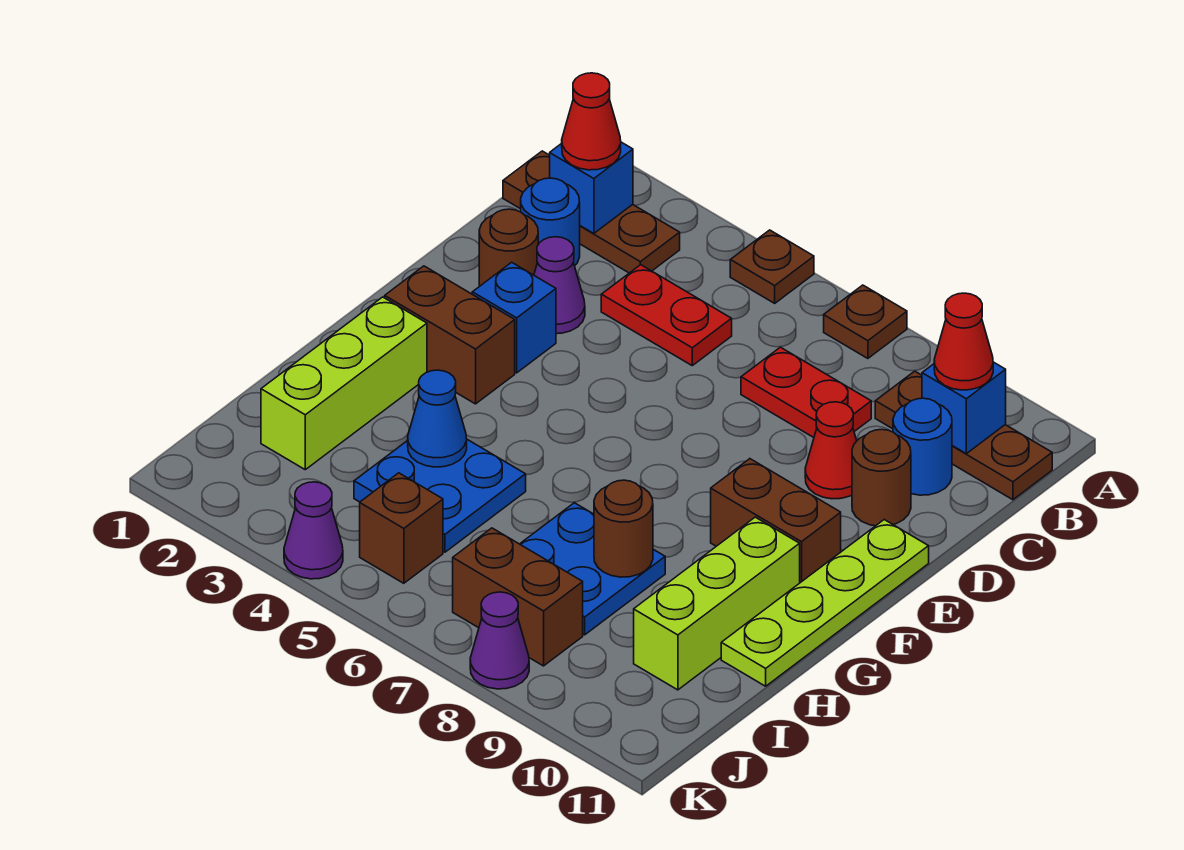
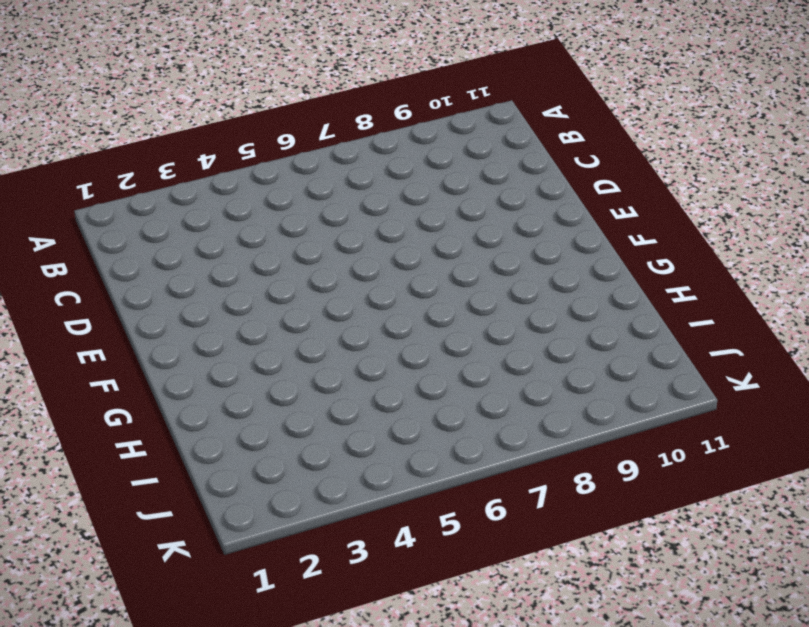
none -> brown plate A5 level 1
none -> brown plate A7 level 1
none -> brown plate B1:B3 level 1
none -> brown plate B9:B11 level 1

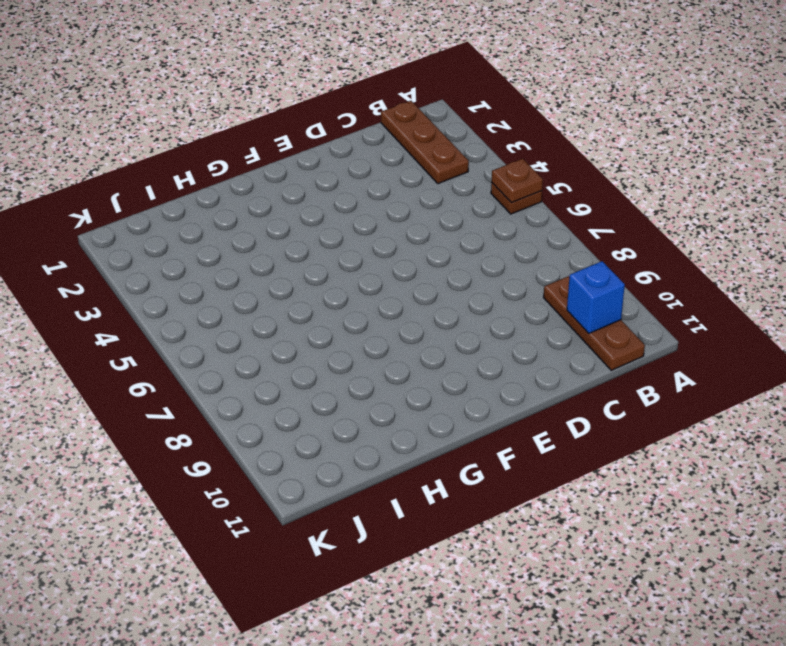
brown plate A5 level 2 -> brown plate A7 level 1
none -> blue round brick C2 level 1
none -> red plate C4:C5 level 1
none -> red plate C7:C8 level 1
none -> blue round brick C10 level 1

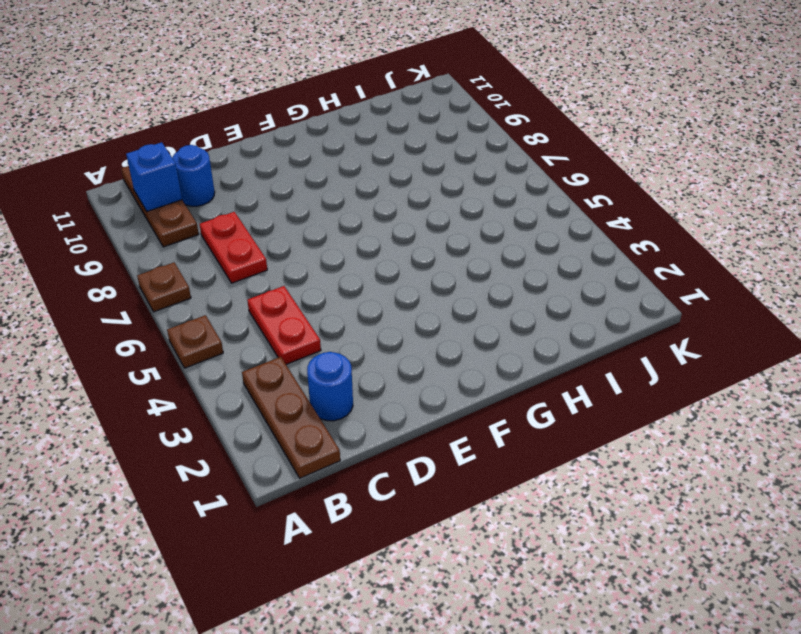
none -> brown round brick D2 level 1
none -> purple cone D3 level 1
none -> red cone D9 level 1
none -> brown round brick D10 level 1

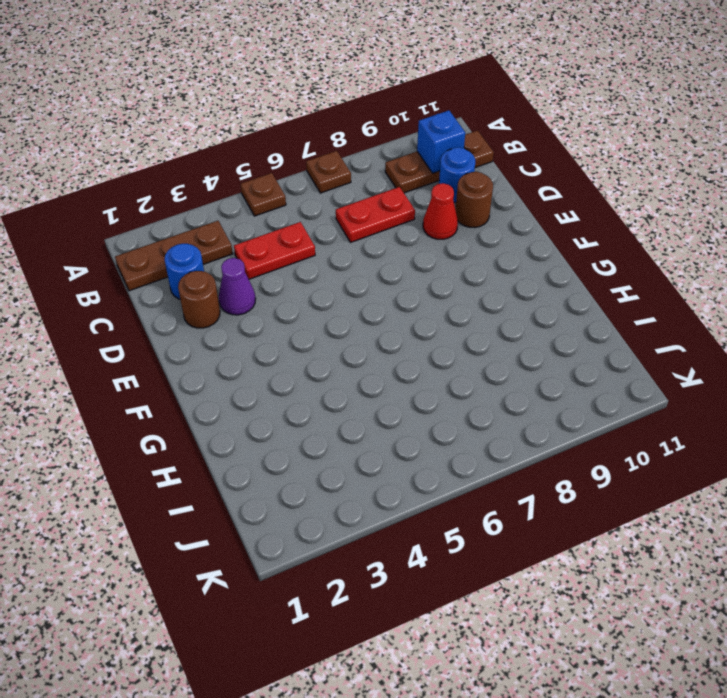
none -> blue brick E3 level 1
none -> lime plate E11:H11 level 1
none -> brown brick F2:F3 level 1
none -> brown brick F9:F10 level 1

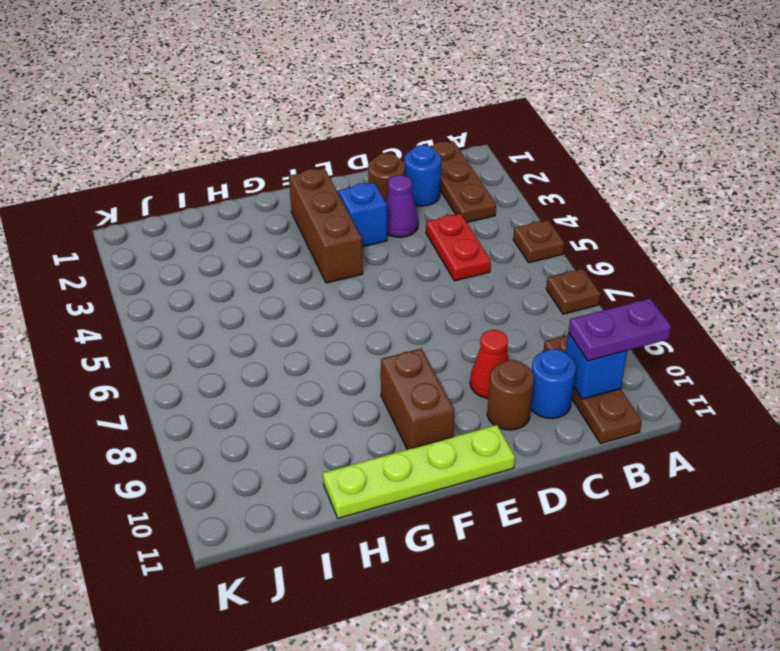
purple plate A10:B10 level 3 -> red cone B10 level 3
brown brick F2:F4 level 1 -> brown brick F2:F3 level 1
none -> red plate C7:C8 level 1
none -> lime brick G2:I2 level 1
none -> lime brick G10:I10 level 1
none -> blue plate H4:I5 level 1

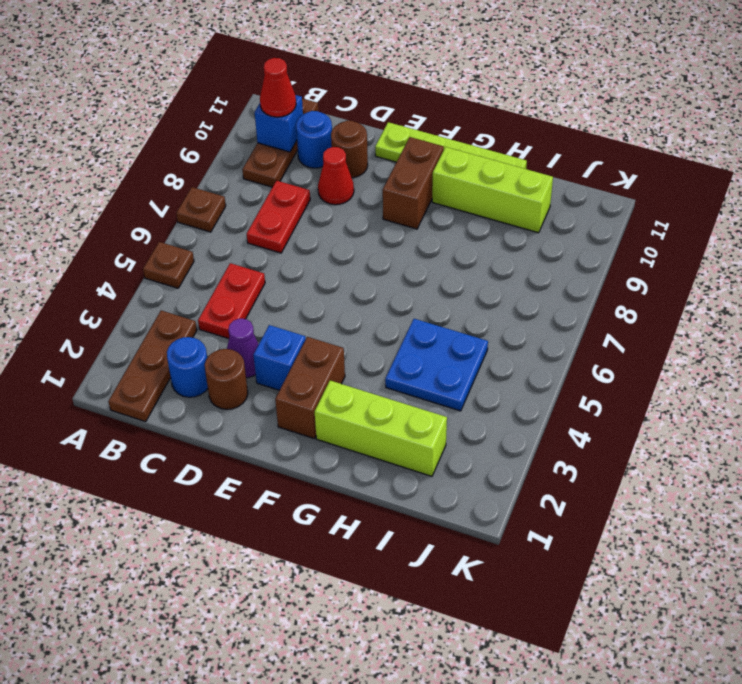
none -> blue plate H7:I8 level 1
none -> brown brick J5 level 1
none -> brown brick J7:J8 level 1
none -> purple cone K4 level 1

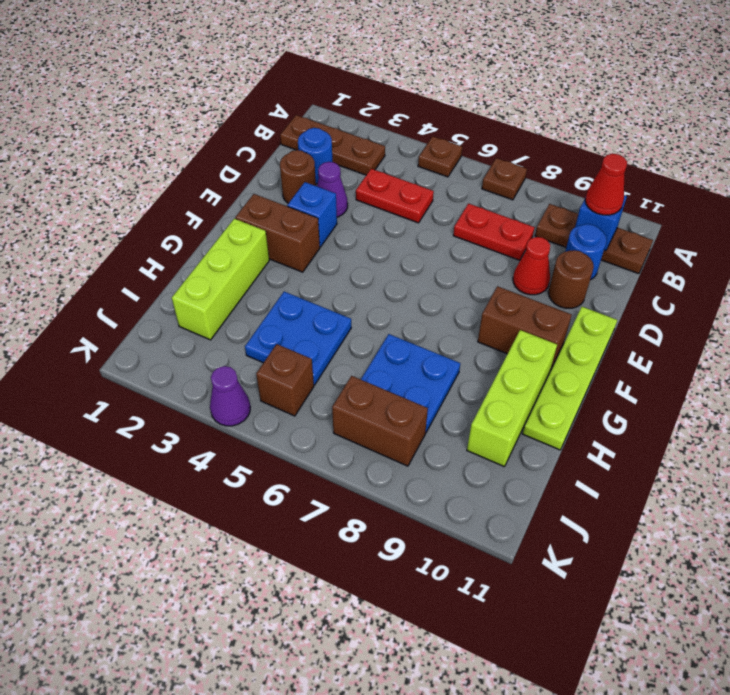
none -> purple cone K8 level 1
none -> blue brick B2 level 2
none -> blue cone H4 level 2
none -> brown round brick H8 level 2

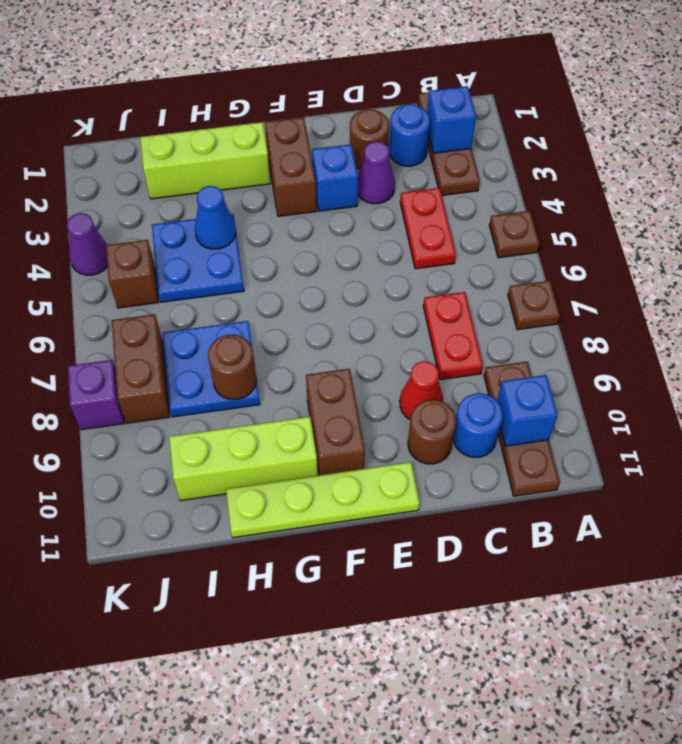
purple brick K8 level 1 -> purple cone K8 level 1
none -> red cone B2 level 3
none -> red cone B10 level 3

